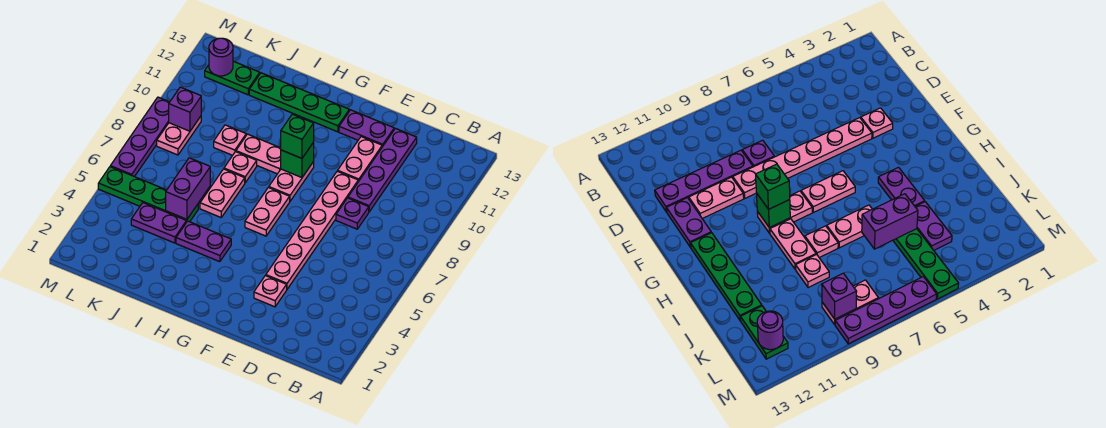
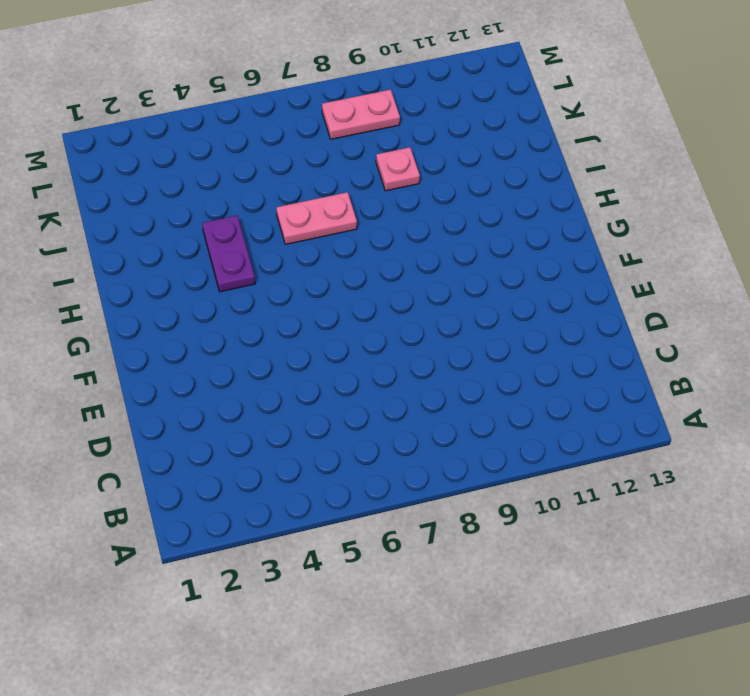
none -> purple plate D8 level 1
none -> purple plate D9:D12 level 1
none -> pink plate E3 level 1

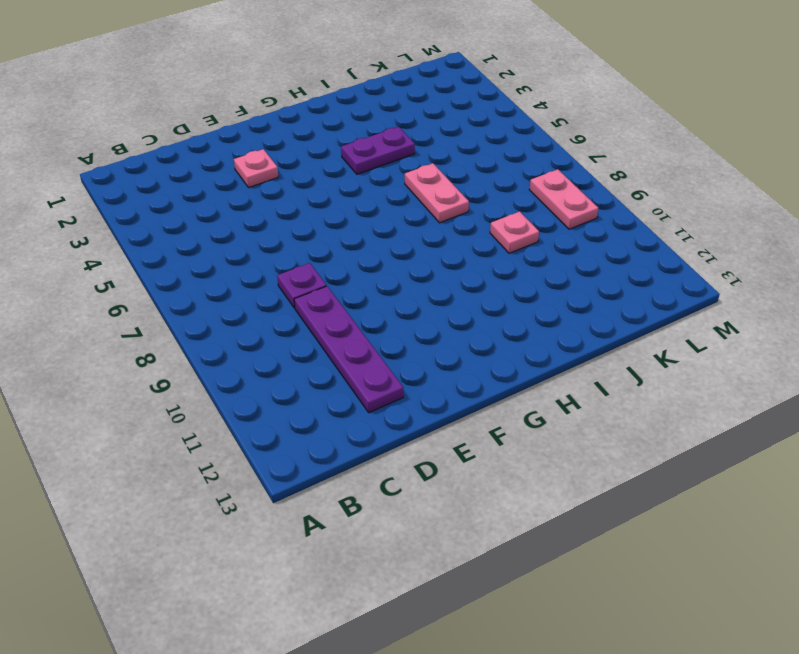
none -> pink plate E4:E9 level 1
none -> pink plate E10:E11 level 1
none -> purple plate E12:F12 level 1

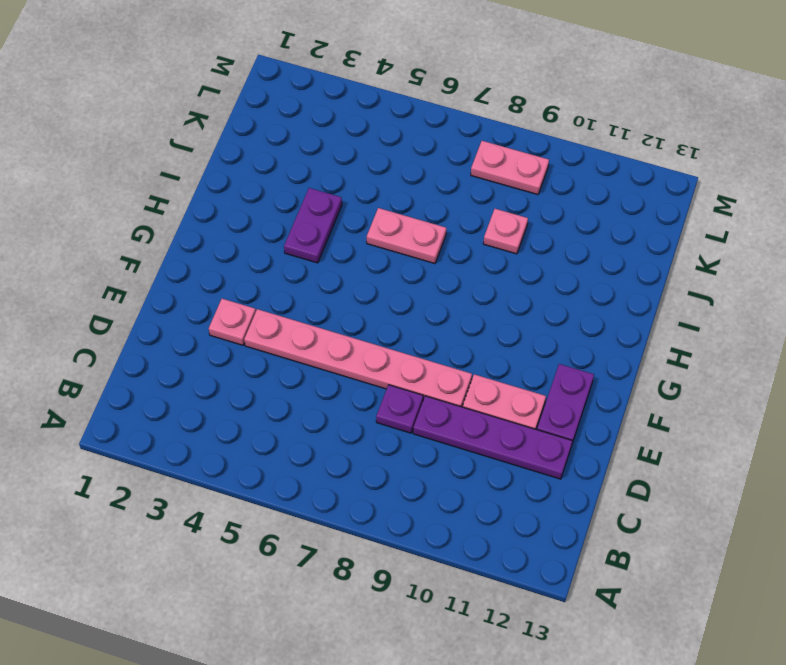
none -> pink plate G6:G7 level 1
none -> pink plate G8:G9 level 1
none -> green plate G12:J12 level 1

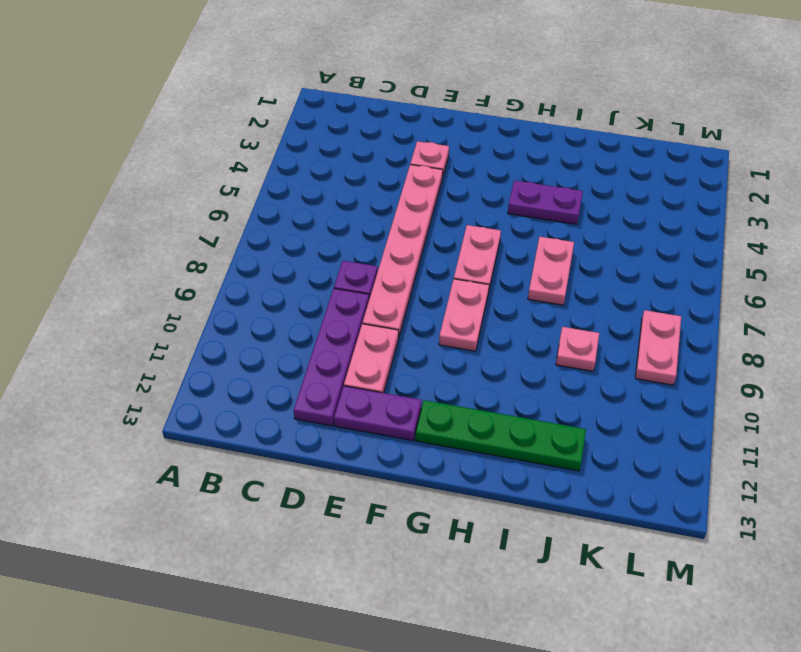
none -> pink plate H9:I9 level 1
none -> pink plate I8 level 1
none -> purple plate J4:K4 level 1

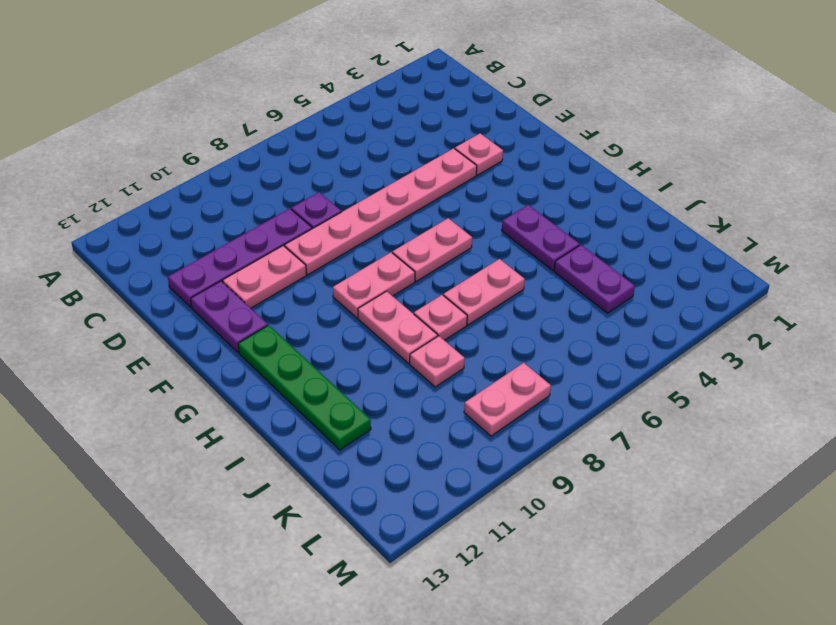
none -> green plate J5:M5 level 1
none -> green plate K12:L12 level 1
none -> purple plate M6:M9 level 1

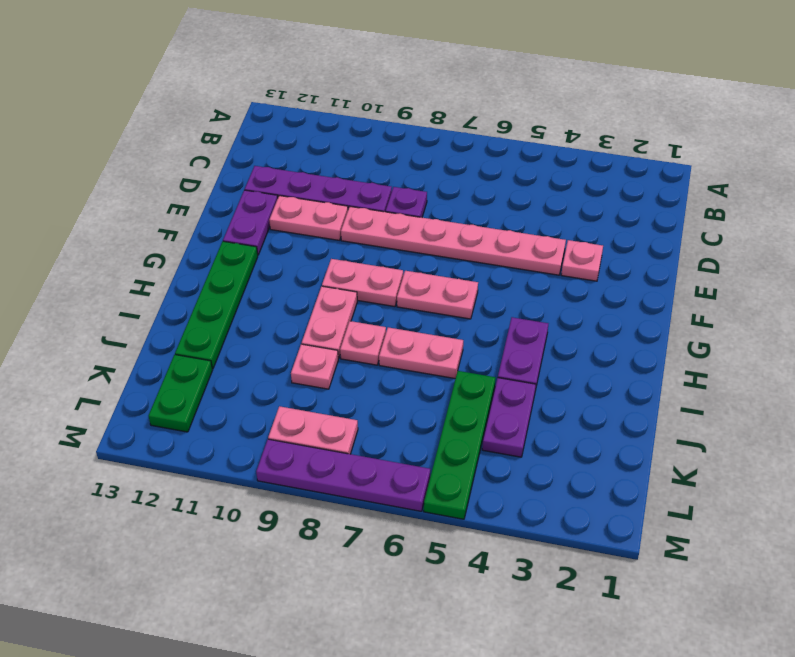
none -> green brick G9 level 2
none -> purple brick J5:J6 level 2
none -> purple brick L9 level 2

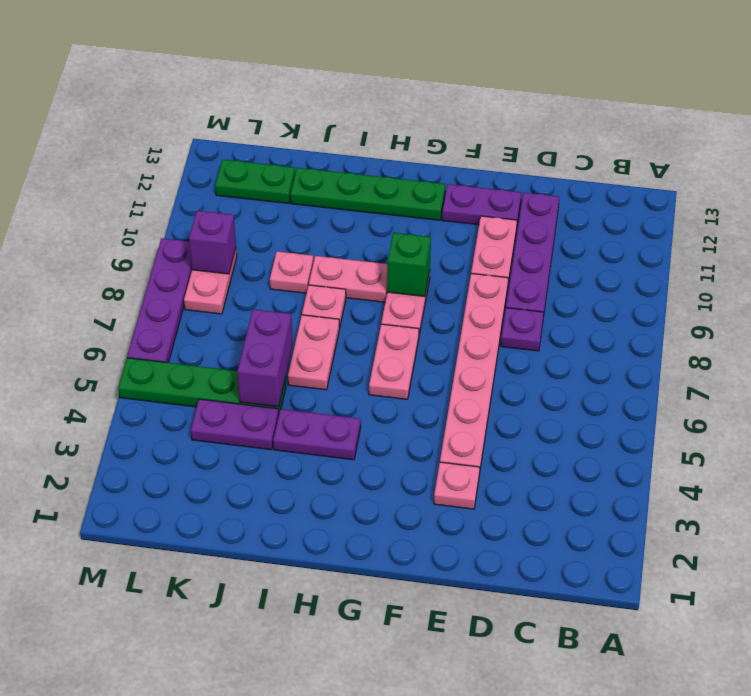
none -> purple round brick L12 level 2
none -> green brick G9 level 3

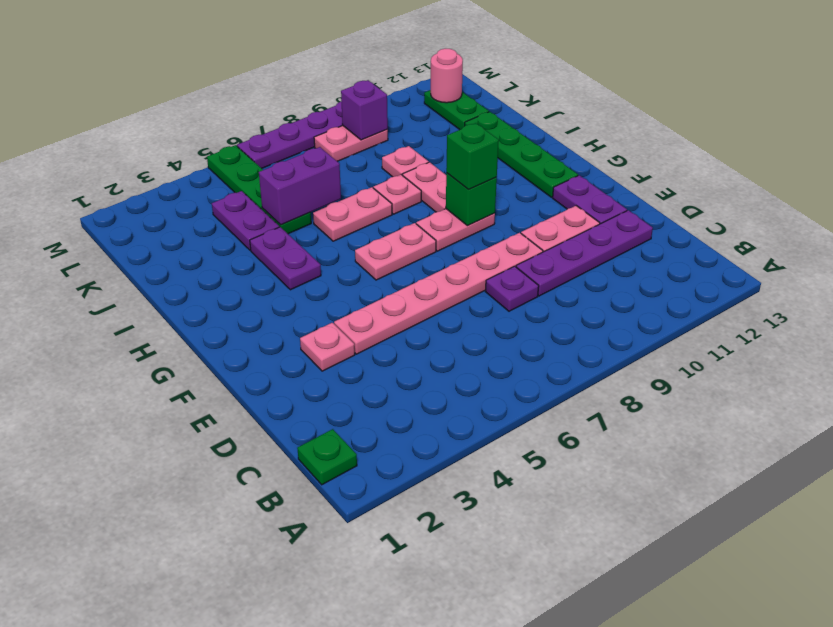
green plate B1 level 1 -> none
pink round brick L12 level 2 -> purple round brick L12 level 2

